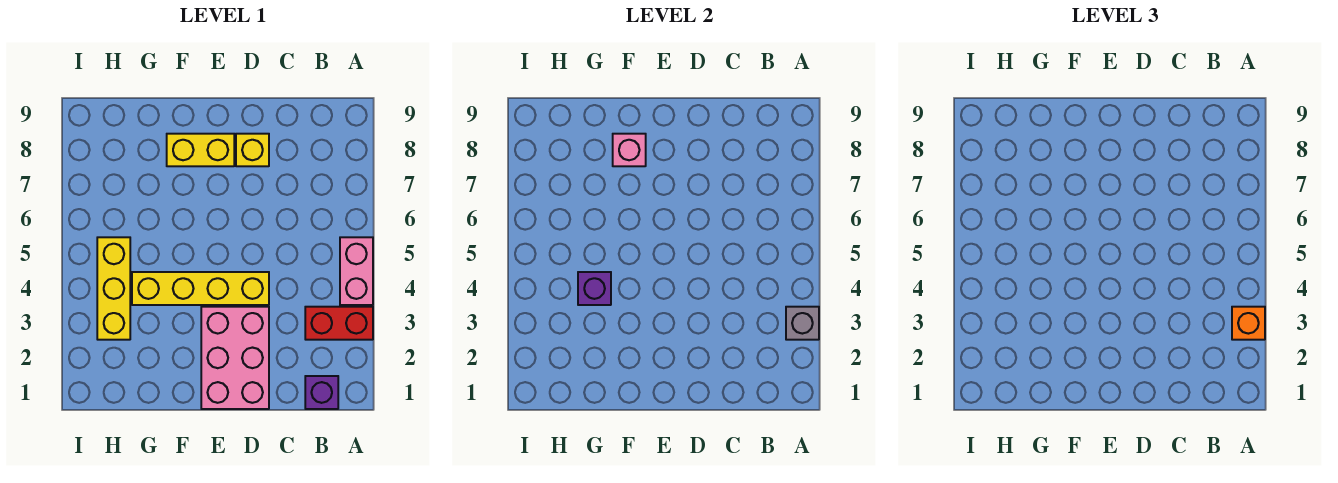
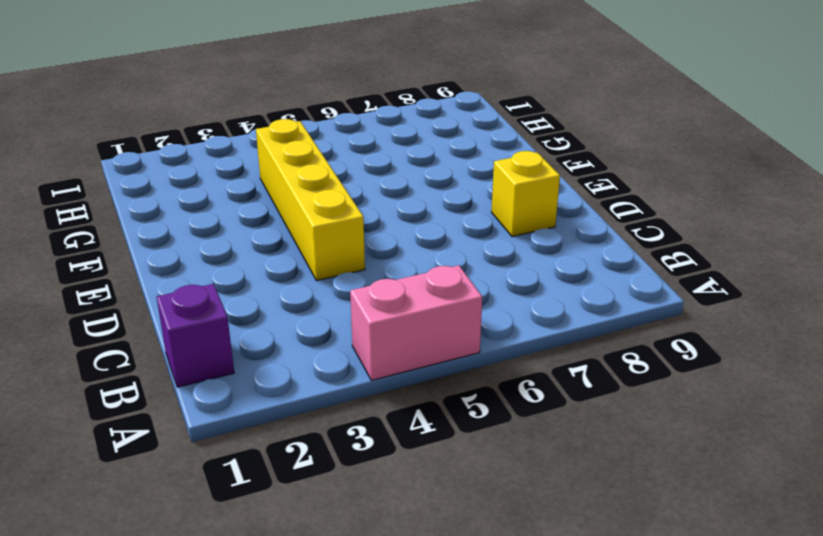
none -> red brick A3:B3 level 1
none -> pink brick D1:E3 level 1
none -> yellow brick E8:F8 level 1

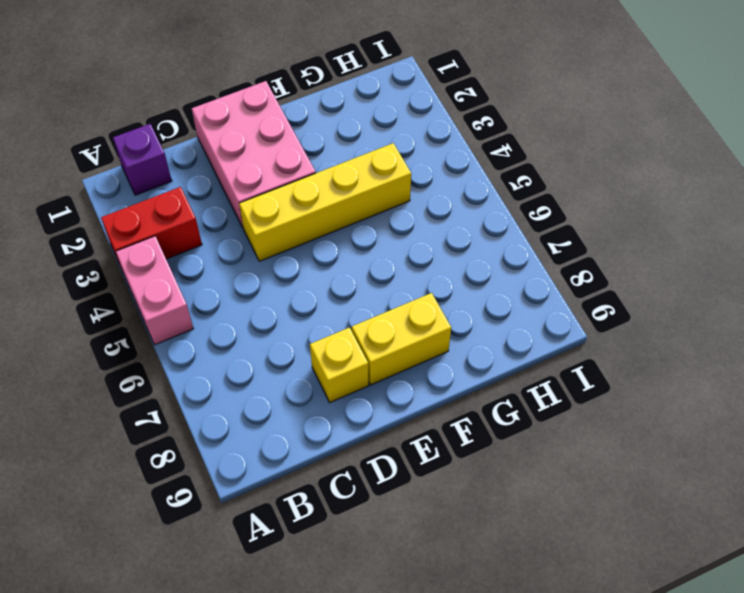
none -> yellow brick H3:H5 level 1
none -> grey brick A3 level 2
none -> pink brick F8 level 2

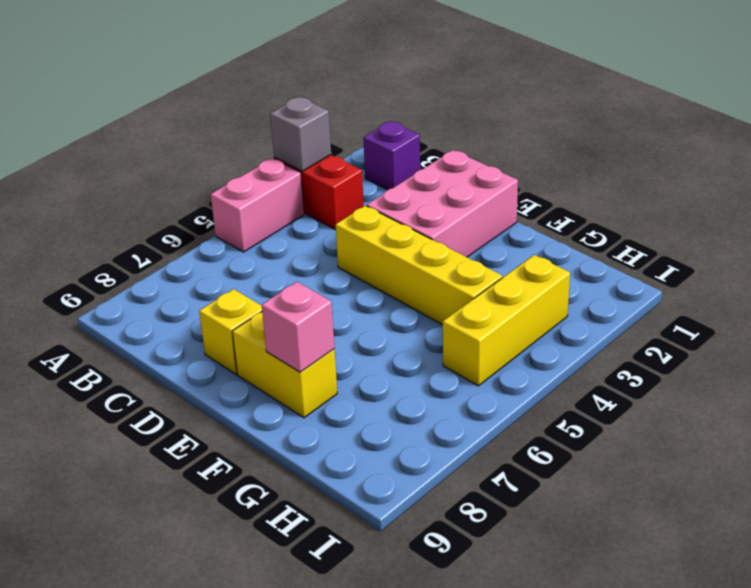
none -> purple brick G4 level 2
none -> orange brick A3 level 3

